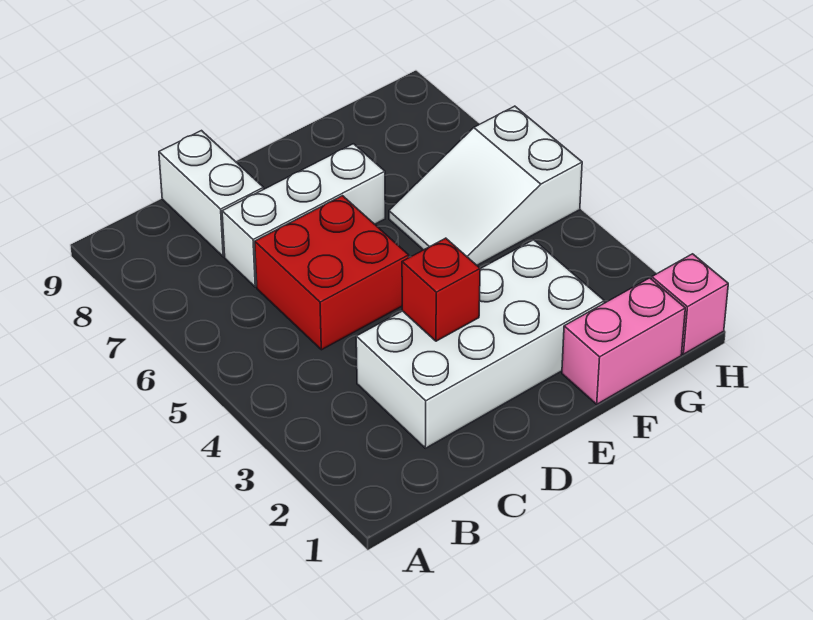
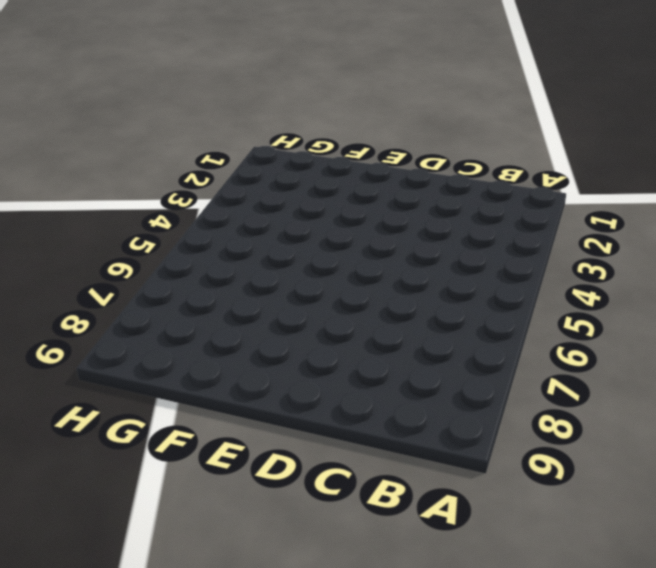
none -> white brick C2:F3 level 1
none -> red brick C5:D6 level 1

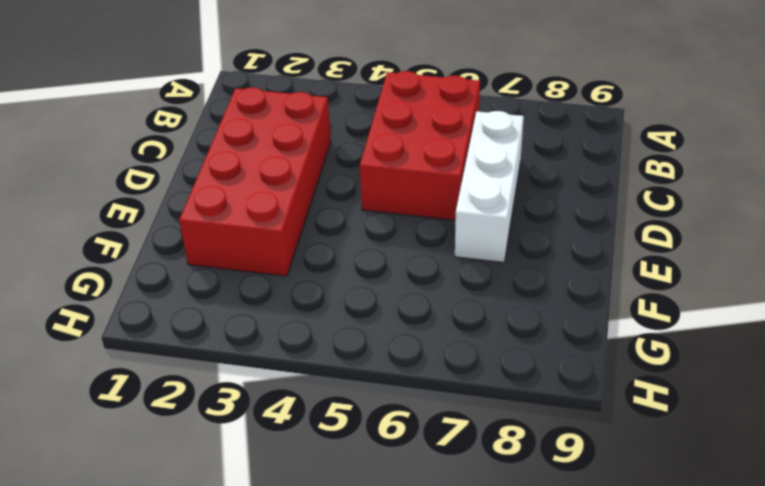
red brick B5:D6 level 1 -> red brick C5:D6 level 1
red brick C2:F3 level 1 -> white brick C2:F3 level 1
none -> white brick C8:C9 level 1
none -> pink brick F1:G1 level 1

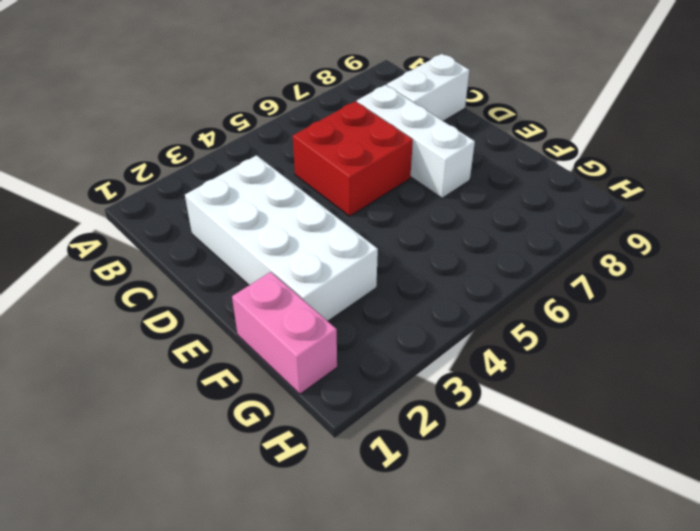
none -> white slope F5:H6 level 1 top H
none -> pink brick H1 level 1

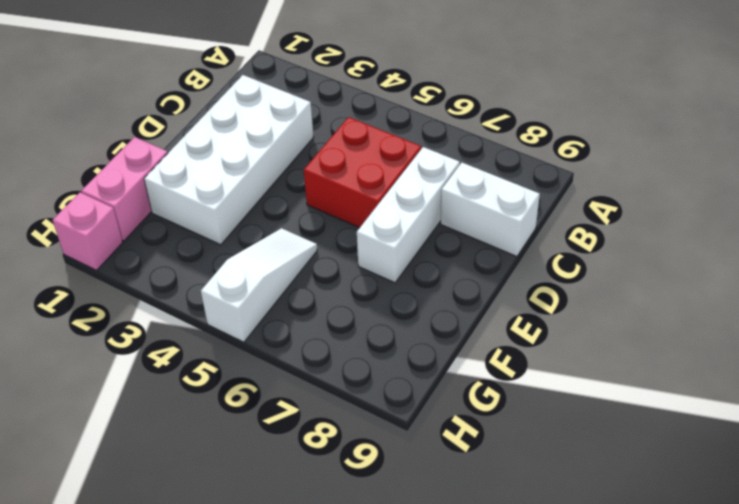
white slope F5:H5 level 1 top H -> white slope F5:H6 level 1 top H
none -> red brick D3 level 2

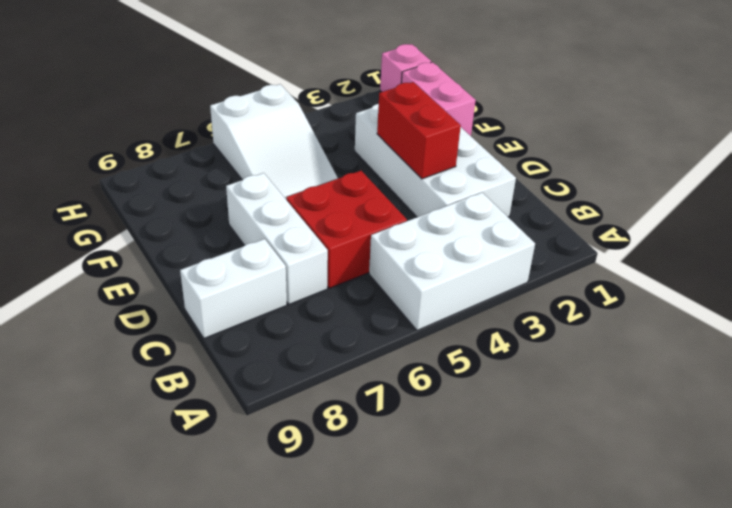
white brick A3:B5 level 1 -> none
red brick D3:E3 level 2 -> red brick D3 level 2

